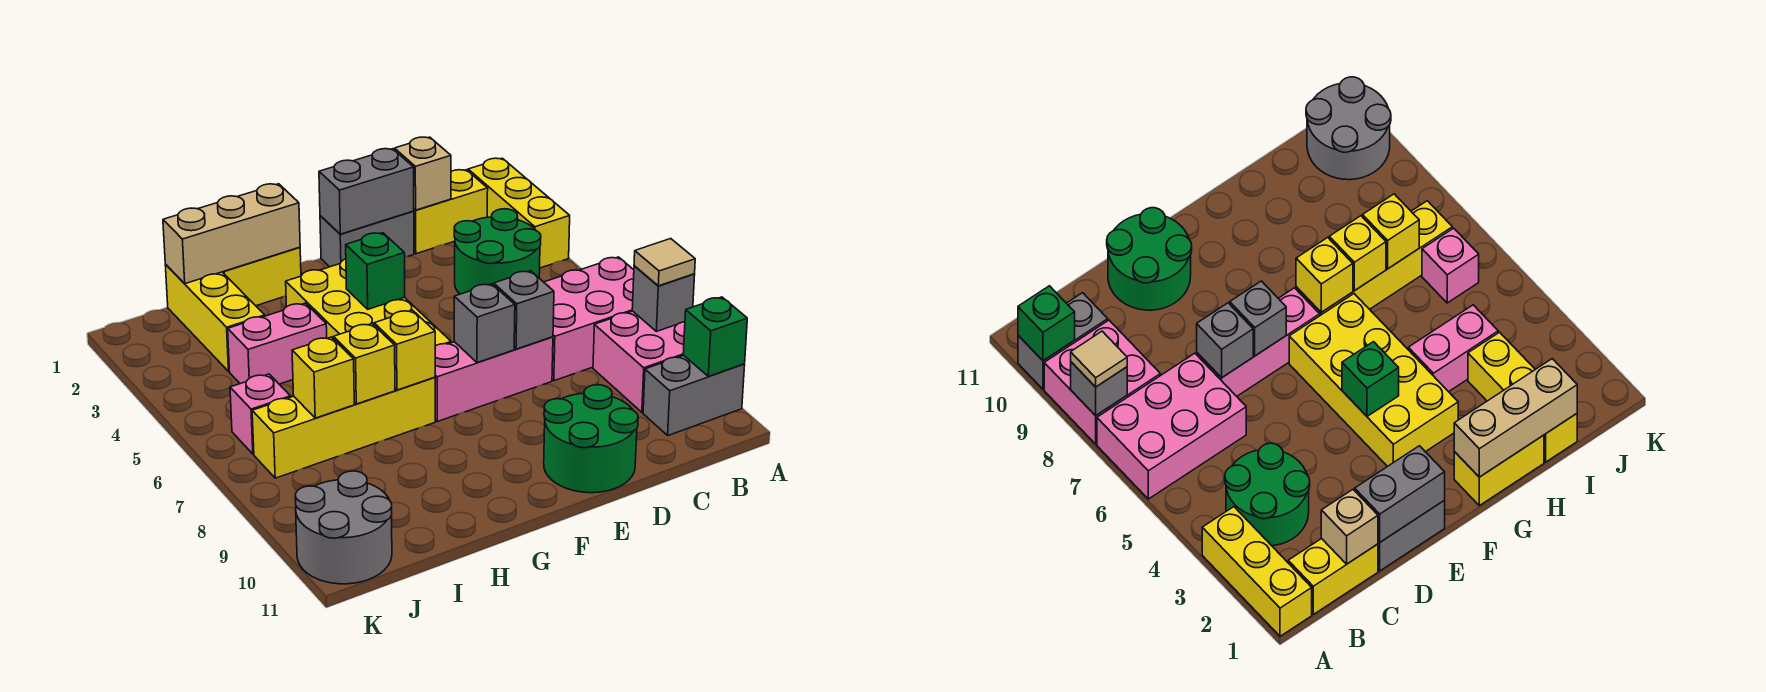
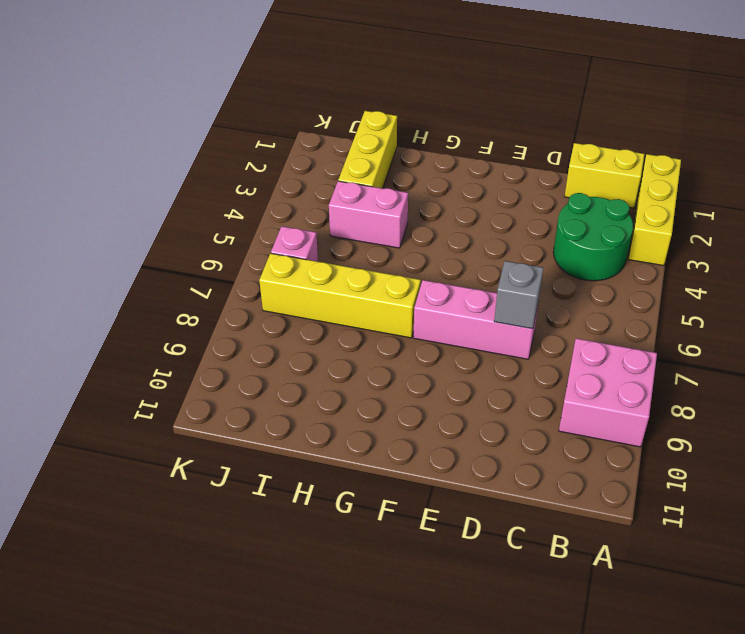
none -> pink brick A6:C7 level 1
none -> grey brick A10:B10 level 1
none -> grey brick D1:E1 level 1

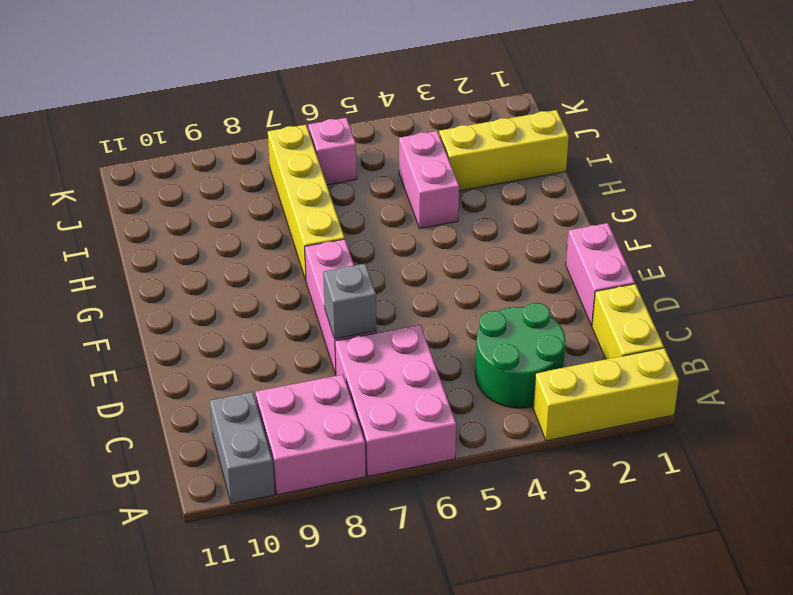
pink brick D1:E1 level 1 -> grey brick D1:E1 level 1
none -> green round brick D10:E11 level 1
none -> yellow brick F3:G6 level 1
none -> yellow brick G1:H1 level 1

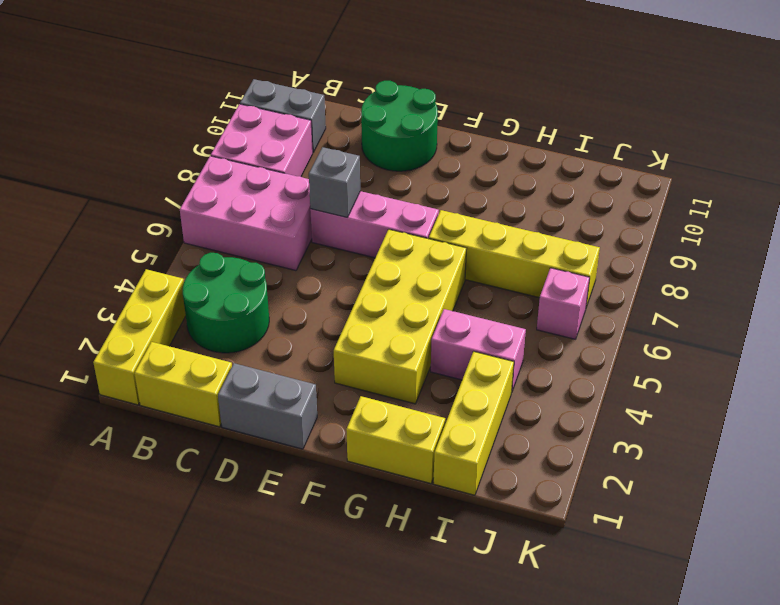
none -> grey round brick J10:K11 level 1
none -> grey brick A8 level 2
none -> green brick A10 level 2

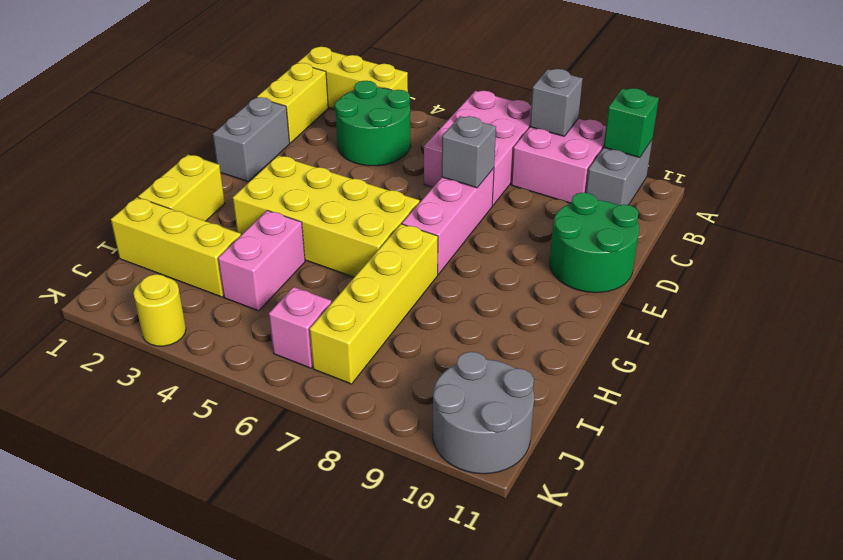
yellow round brick K3 level 1 -> none
none -> tan brick C1 level 2
none -> grey brick D1:E1 level 2
none -> grey brick E7 level 2

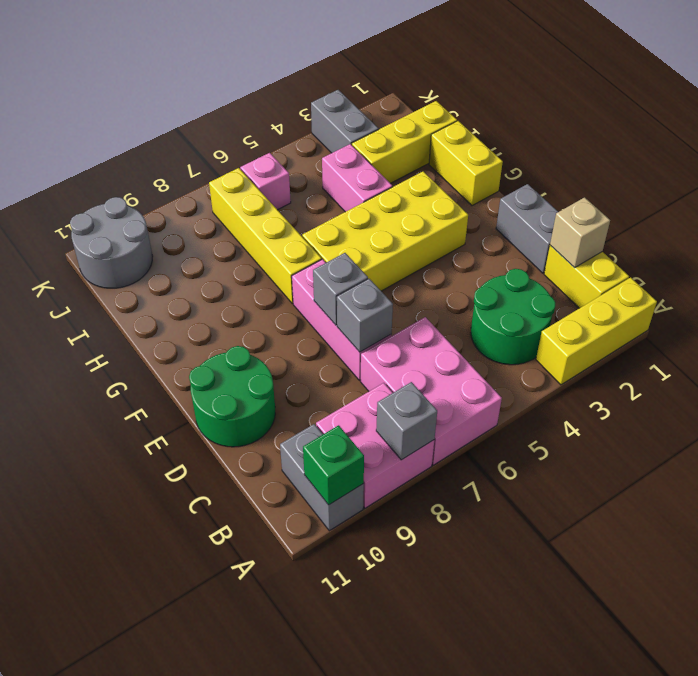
grey brick J3:K3 level 1 -> grey brick D1:E1 level 2
none -> green brick F4 level 2
none -> tan brick G1:I1 level 2
none -> yellow brick G7 level 2

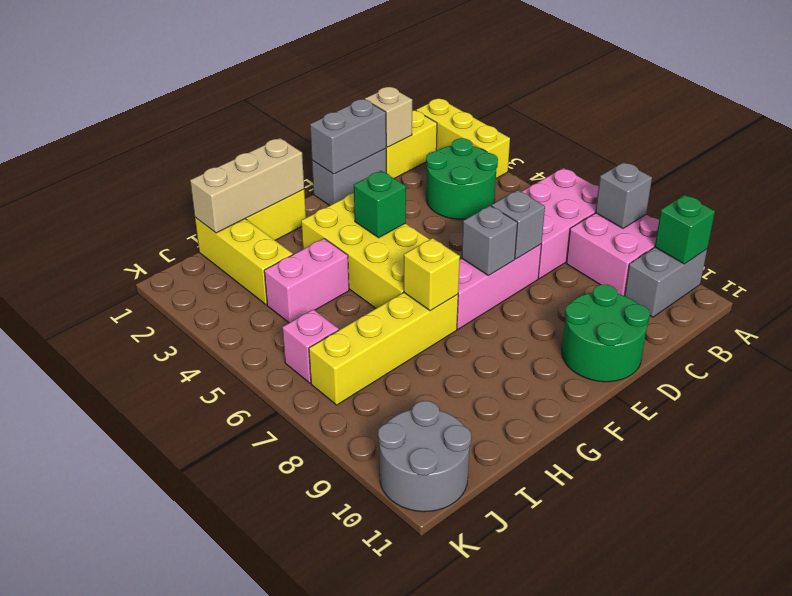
none -> yellow brick H7 level 2
none -> yellow brick I7 level 2
none -> tan tile A8 level 3

